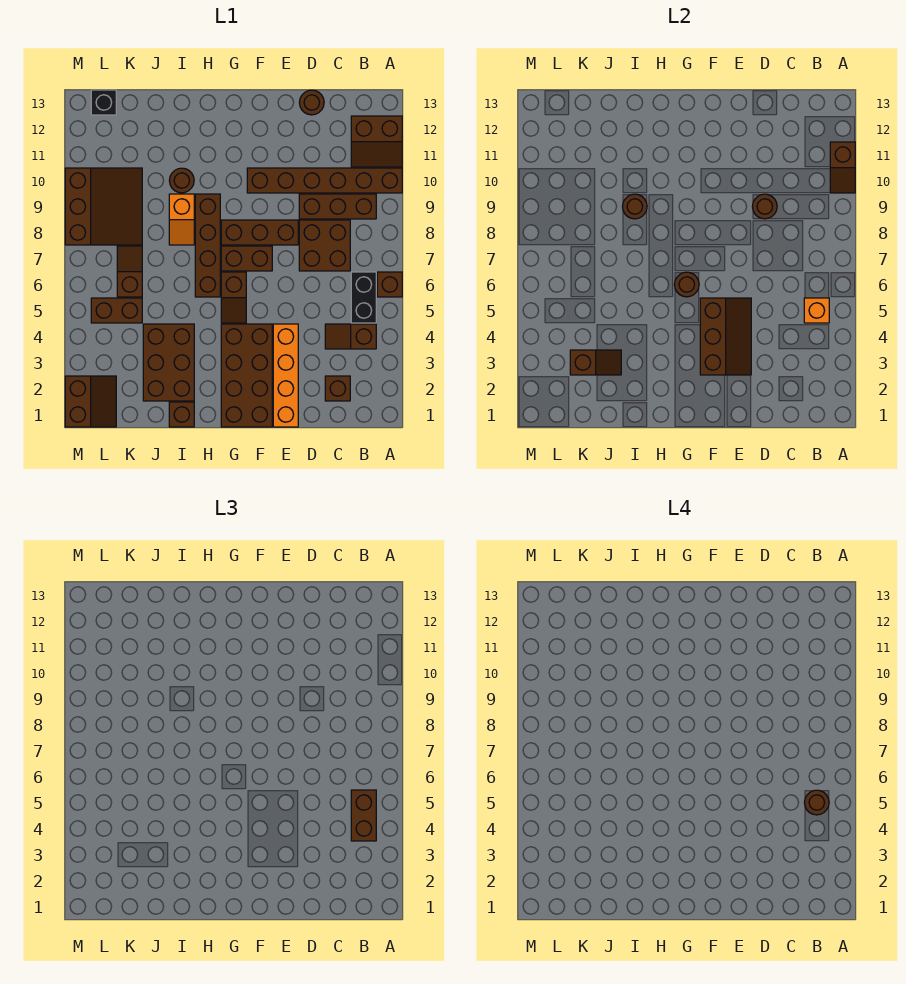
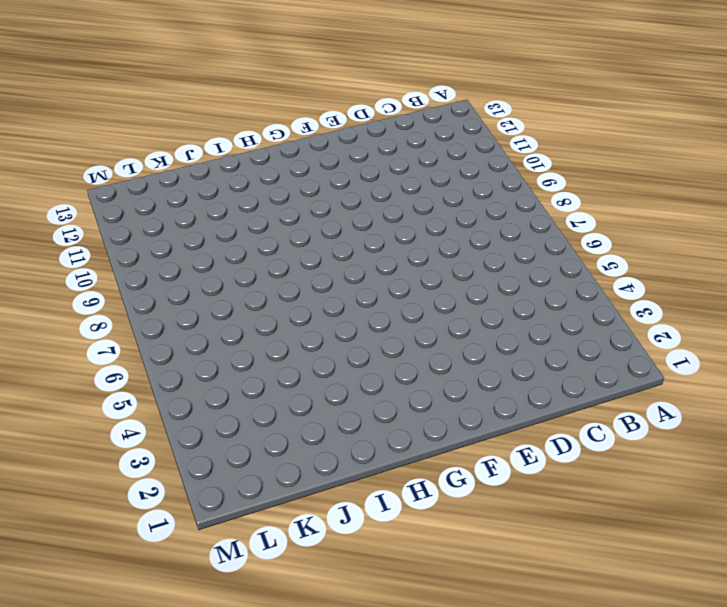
none -> brown brick A6 level 1
none -> brown brick A10:F10 level 1
none -> brown slope A11:B12 level 1 top 12
none -> brown slope B4:C4 level 1 top B

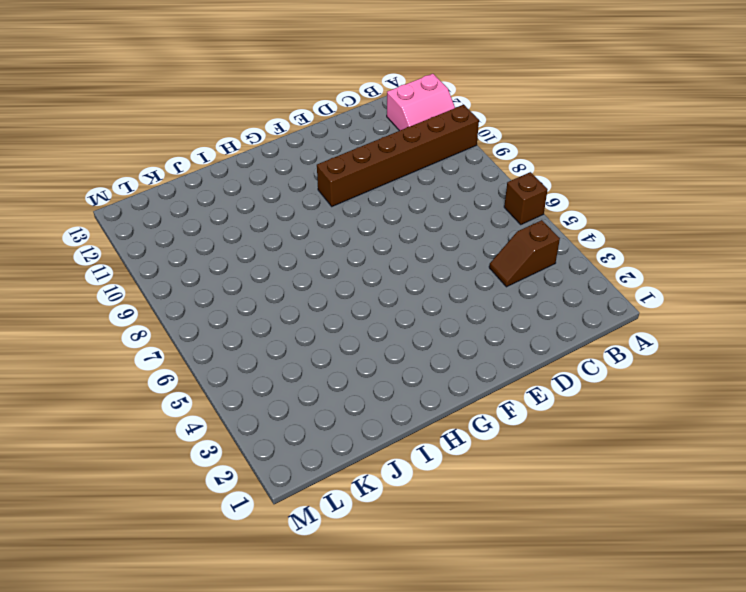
pink slope A11:B12 level 1 top 12 -> brown slope A11:B12 level 1 top 12
none -> black brick B5:B6 level 1
none -> brown brick B9:D9 level 1
none -> brown brick C2 level 1
none -> brown brick C7:D8 level 1

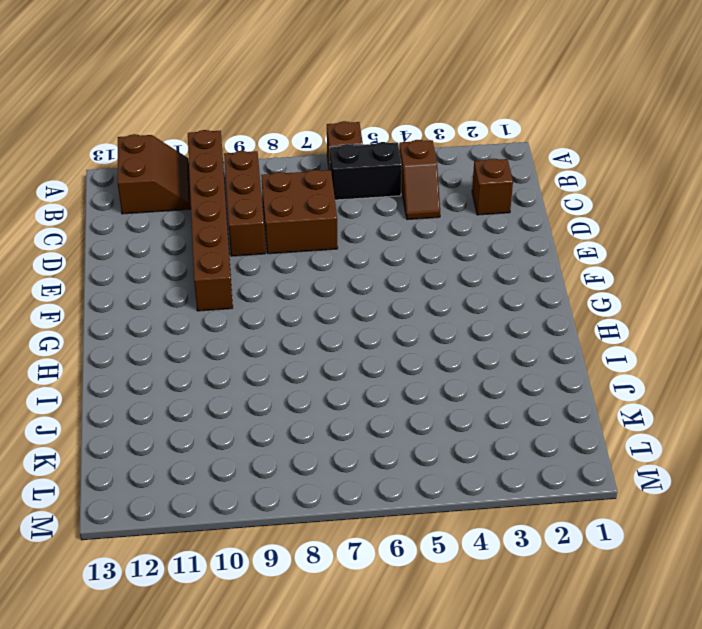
none -> brown round brick D13 level 1
none -> orange brick E1:E4 level 1
none -> brown brick E8:G8 level 1
none -> brown brick F1:G4 level 1

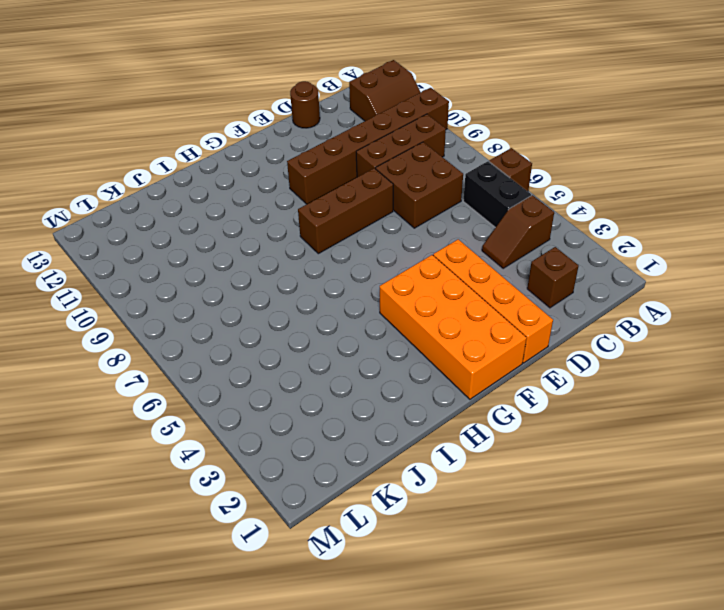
orange brick F1:G4 level 1 -> brown brick F1:G4 level 1
none -> brown brick F7:G7 level 1
none -> brown slope G5:G6 level 1 top 6
none -> brown brick H6:H9 level 1
none -> brown brick I1 level 1

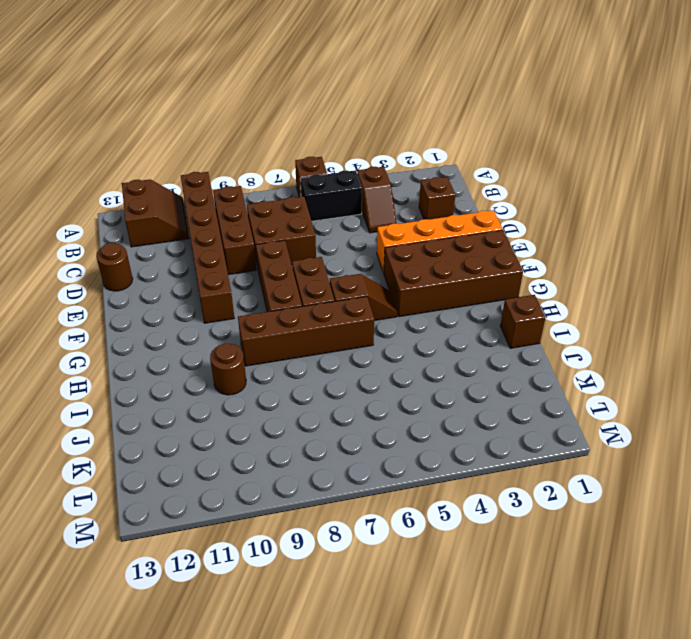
none -> brown brick I2:J4 level 1
none -> orange slope I8:I9 level 1 top 9
none -> brown brick K5:L5 level 1
none -> brown slope K6:K7 level 1 top 6

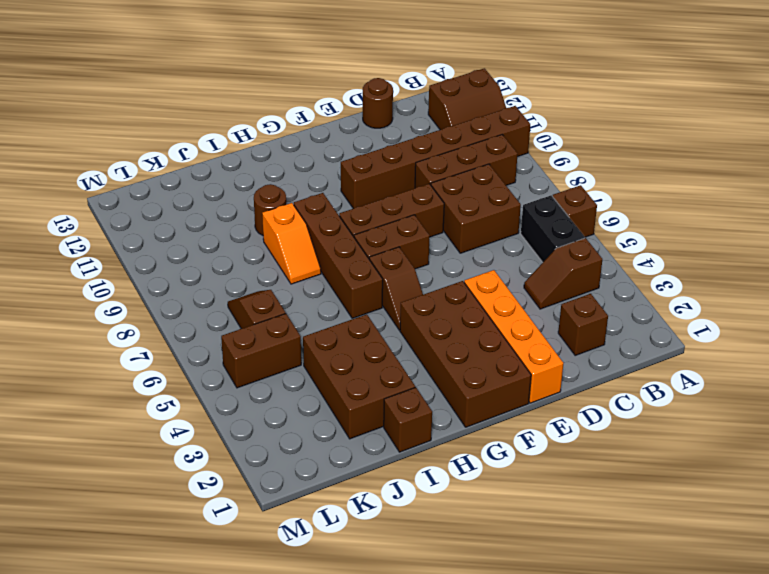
none -> brown slope K8:M10 level 1 top M
none -> brown slope L1:M2 level 1 top M
none -> black brick L13 level 1
none -> brown slope A10:A11 level 2 top 11

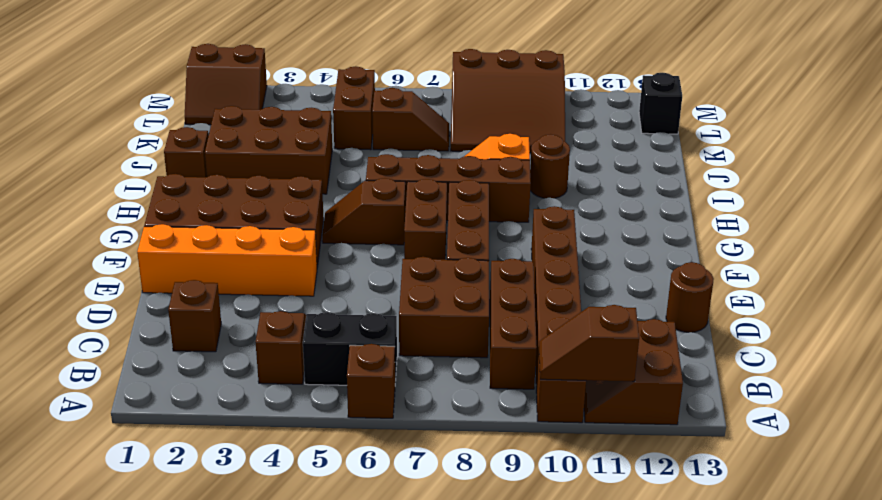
none -> orange brick B5 level 2
none -> brown round brick D9 level 2
none -> brown slope E3:F5 level 2 top F
none -> brown round brick G6 level 2

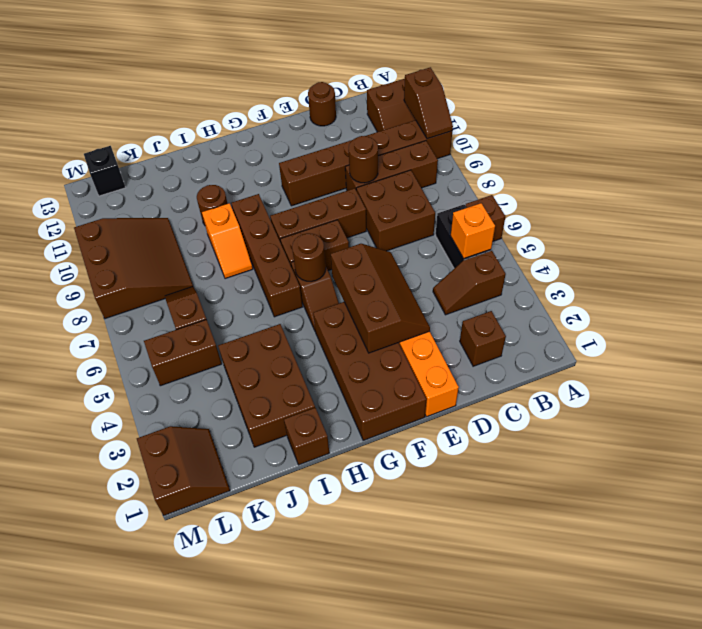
none -> brown round brick I9 level 2
none -> brown slope J3:K3 level 2 top K
none -> brown brick B4:B5 level 3
none -> brown round brick B5 level 4

